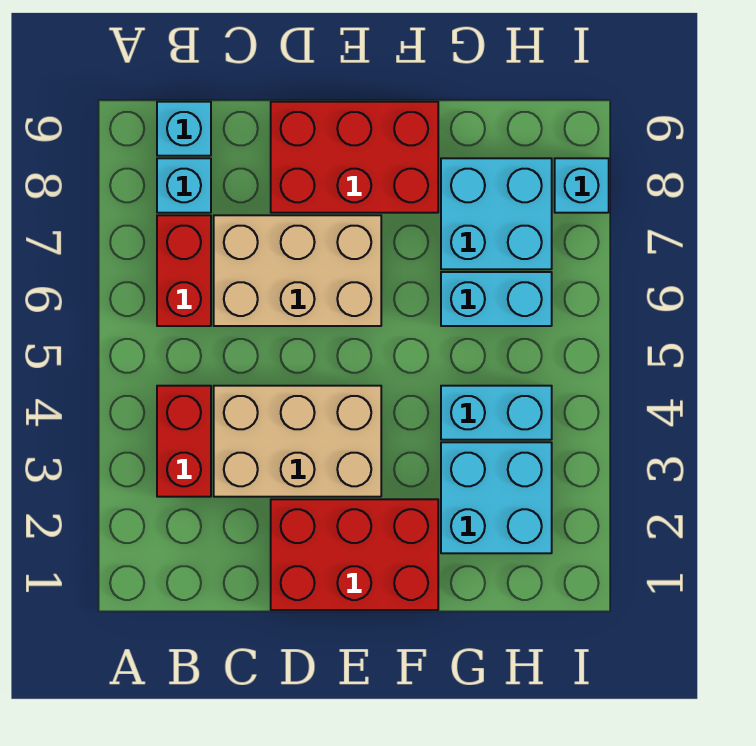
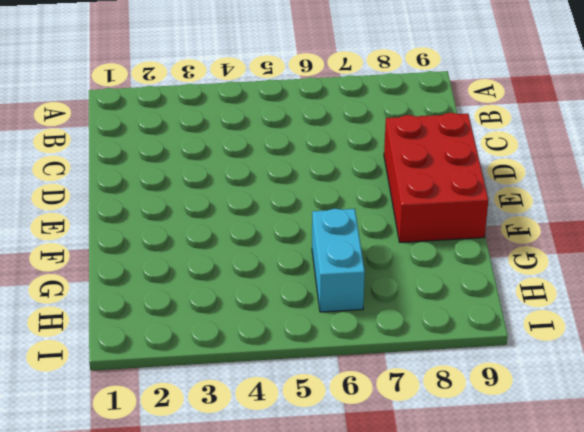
none -> red brick B3:B4 level 1
none -> red brick B6:B7 level 1
none -> cyan brick B8 level 1

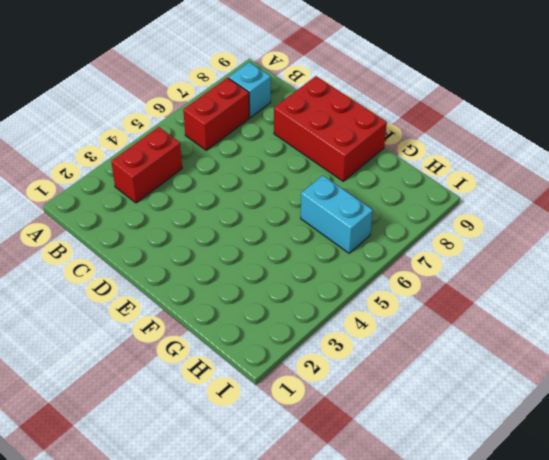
none -> cyan brick B9 level 1
none -> tan brick C3:E4 level 1
none -> tan brick C6:E7 level 1

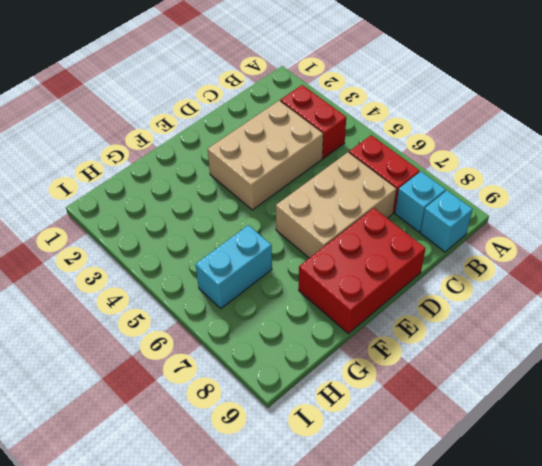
none -> red brick D1:F2 level 1
none -> cyan brick G2:H3 level 1
none -> cyan brick G4:H4 level 1

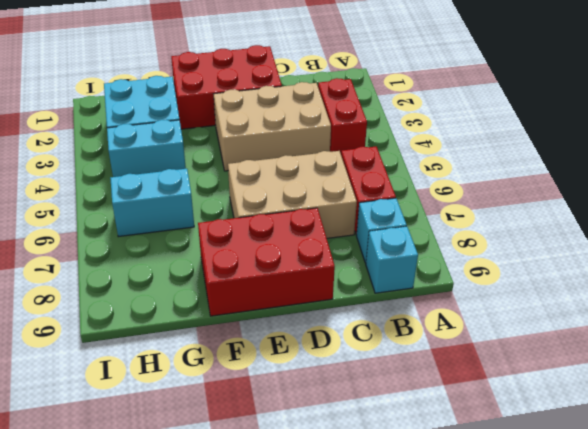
none -> cyan brick G7:H8 level 1
none -> cyan brick I8 level 1

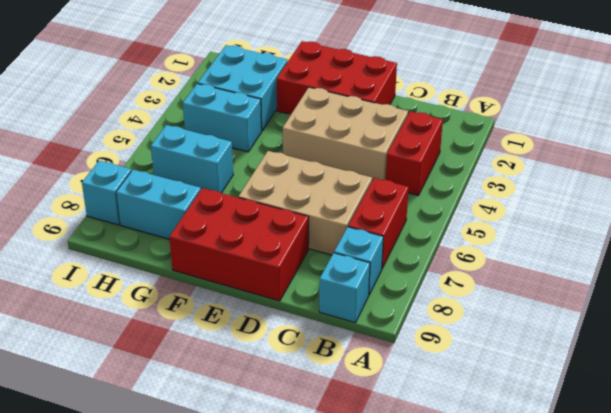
cyan brick G8:H8 level 1 -> cyan brick G7:H8 level 1

